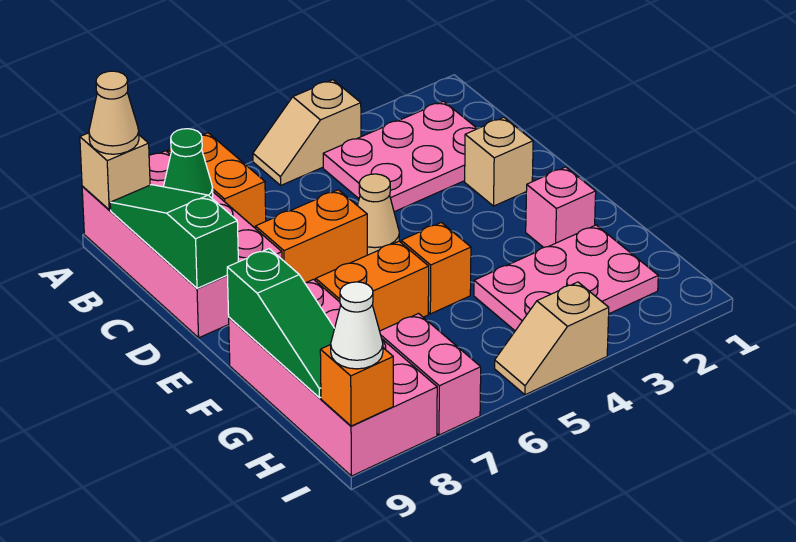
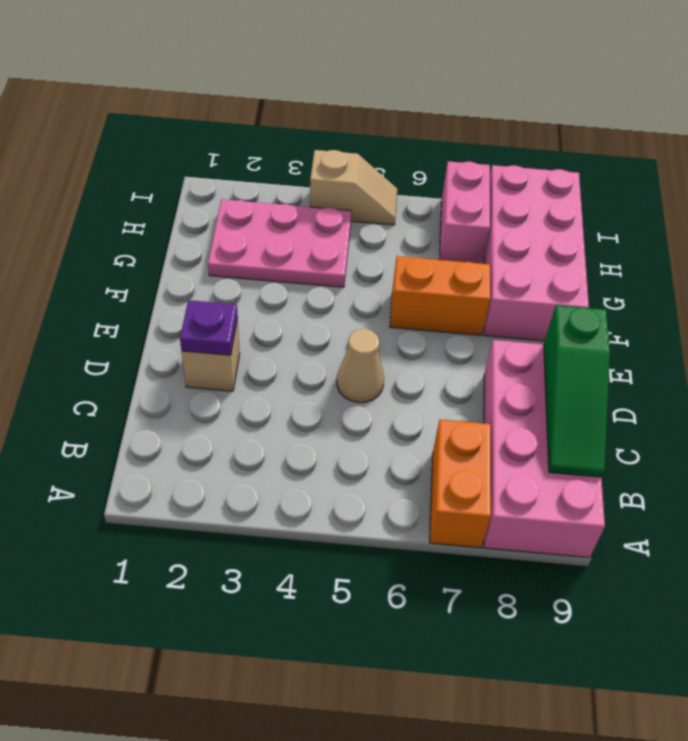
purple plate D2 level 2 -> none
none -> tan slope A4:A5 level 1 top 4
none -> pink plate B2:C4 level 1
none -> orange brick D6:D7 level 1

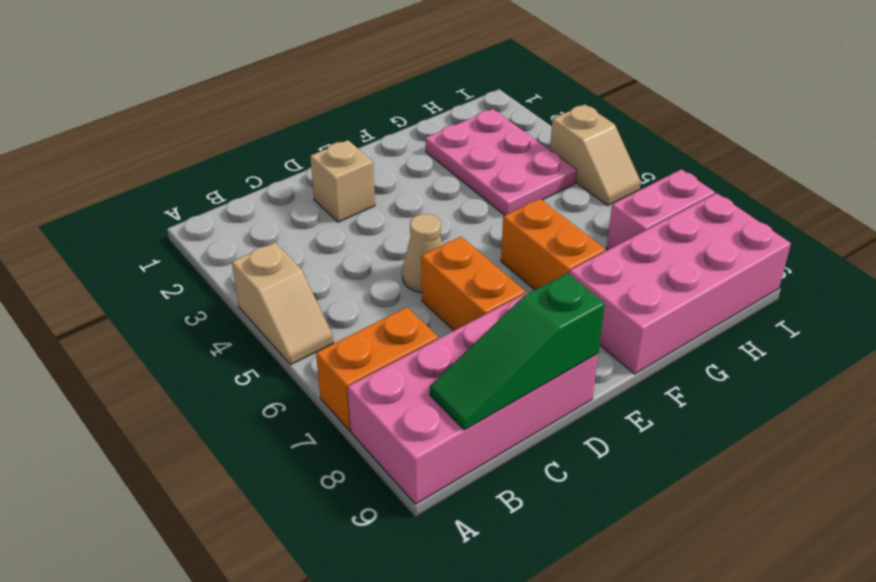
none -> pink plate B2:C4 level 1
none -> pink brick F2 level 1
none -> orange brick F5 level 1

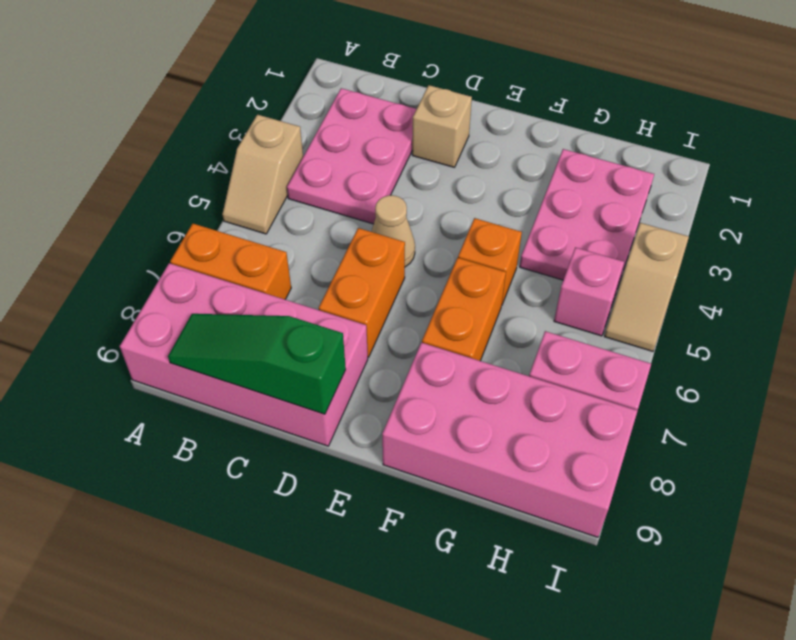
pink brick H5 level 1 -> pink brick F2 level 1
none -> tan brick A9 level 2
none -> green cone B8 level 2
none -> green slope F9:H9 level 2 top F

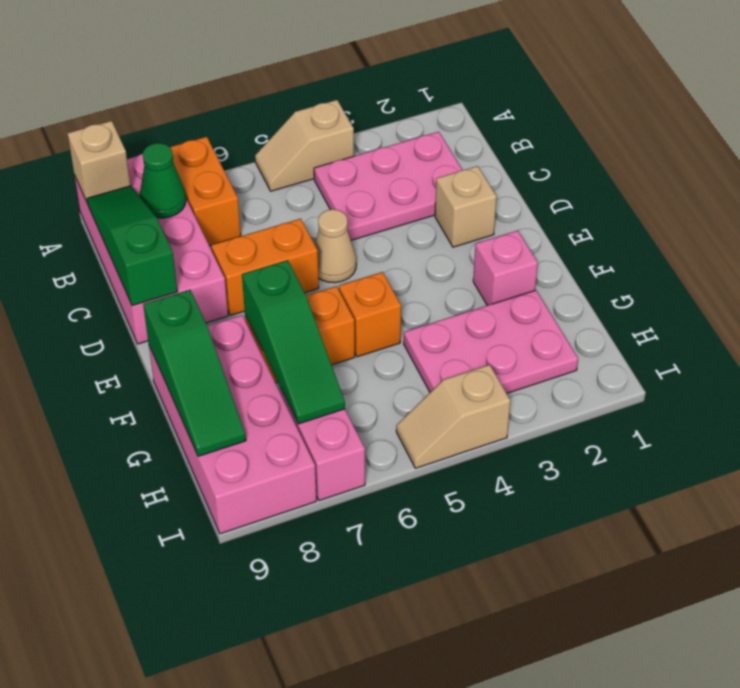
green slope F7:H7 level 2 top F -> none
none -> orange brick I9 level 2
none -> tan cone A9 level 3
none -> white cone I9 level 3

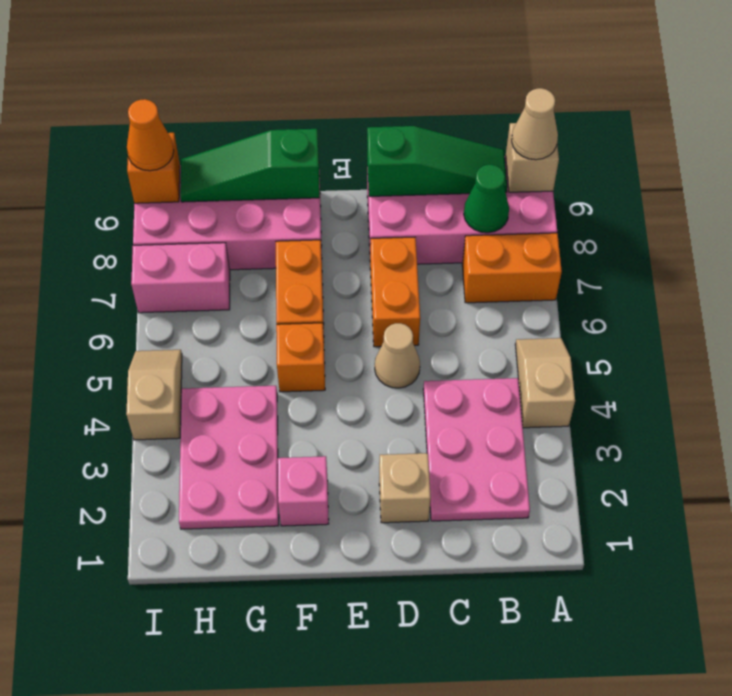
orange cone I9 level 3 -> white cone I9 level 3

